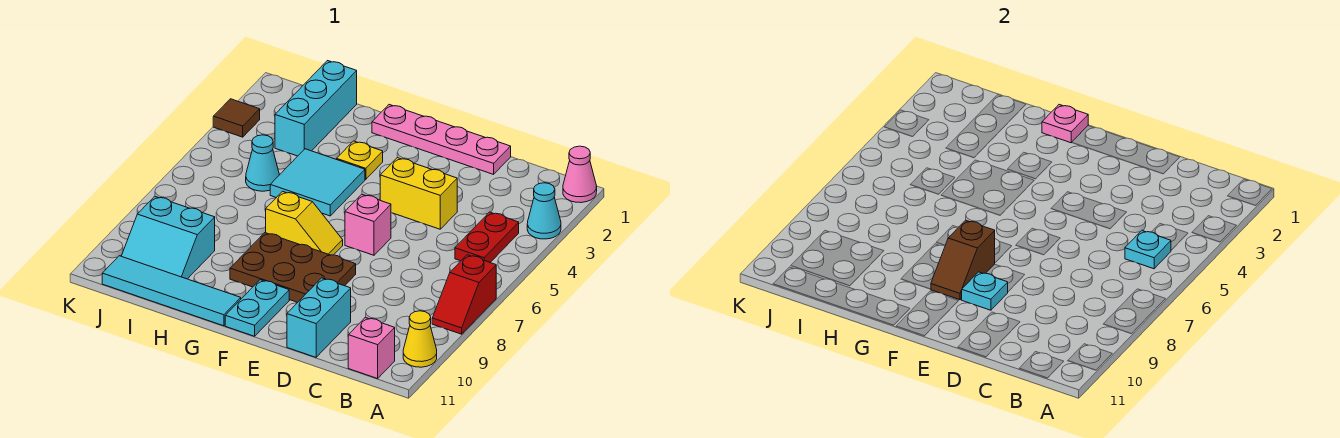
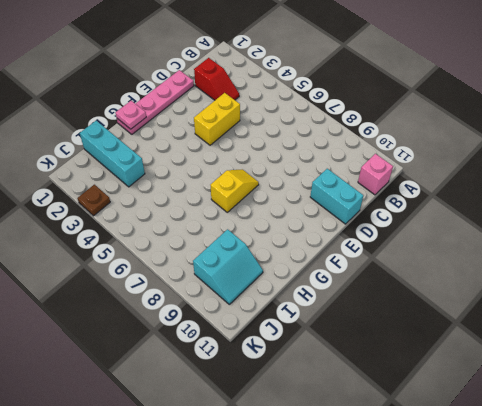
red slope C2:C3 level 1 top 2 -> red slope A7:A8 level 1 top 7
brown plate K3 level 1 -> brown tile K3 level 1
none -> pink cone A1 level 1
none -> cyan cone A3 level 1
none -> yellow cone A10 level 1

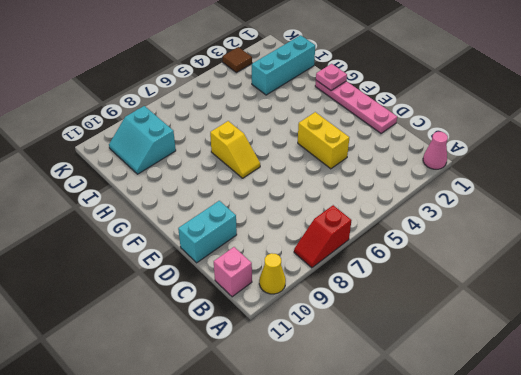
none -> cyan cone A3 level 1
none -> red plate B4:B5 level 1
none -> pink brick E6 level 1

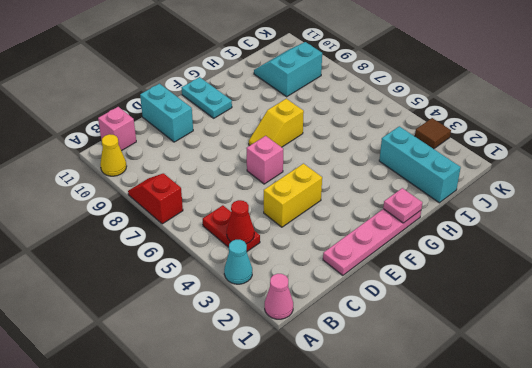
red cone B4 level 2 -> none
none -> brown plate E8:G9 level 1
none -> yellow plate G3 level 1
none -> cyan tile G4:H5 level 1

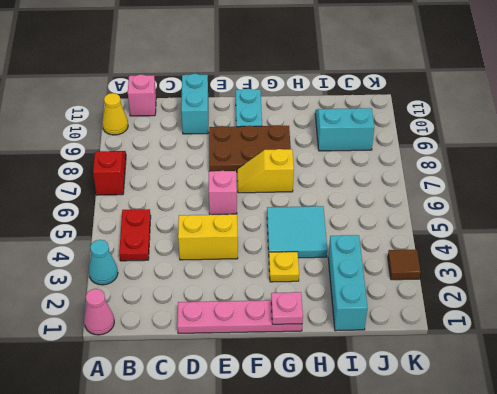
none -> cyan tile G11:J11 level 1
none -> cyan cone I5 level 1
none -> cyan plate B5 level 2

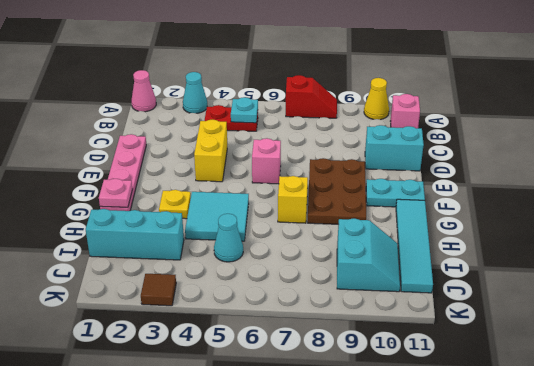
none -> cyan plate E9 level 2
none -> brown slope F8:F9 level 2 top 8

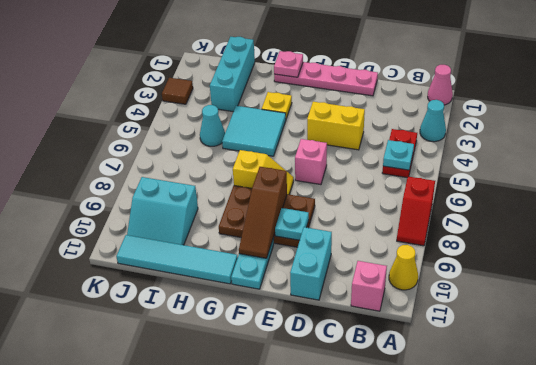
brown slope F8:F10 level 2 top 8 -> brown slope F8:F9 level 2 top 8

